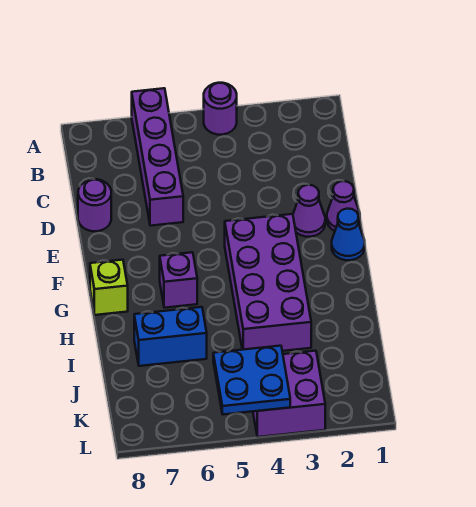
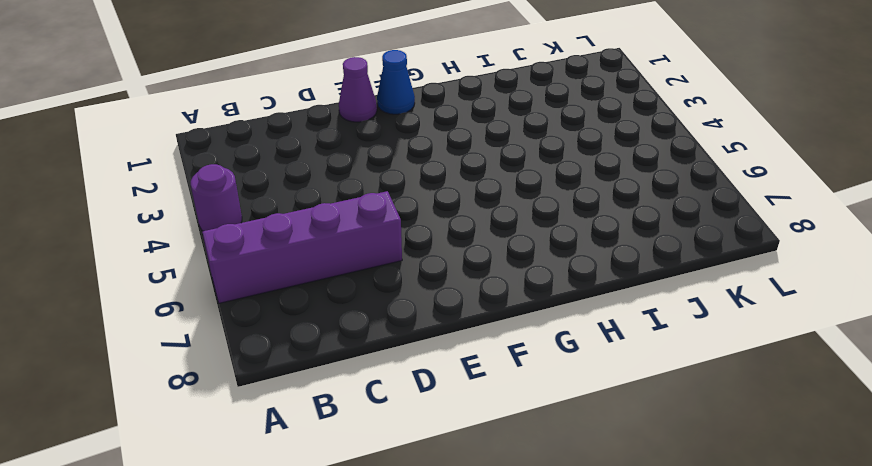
none -> purple round brick D8 level 1
none -> purple cone E2 level 1
none -> purple brick F3:I4 level 1

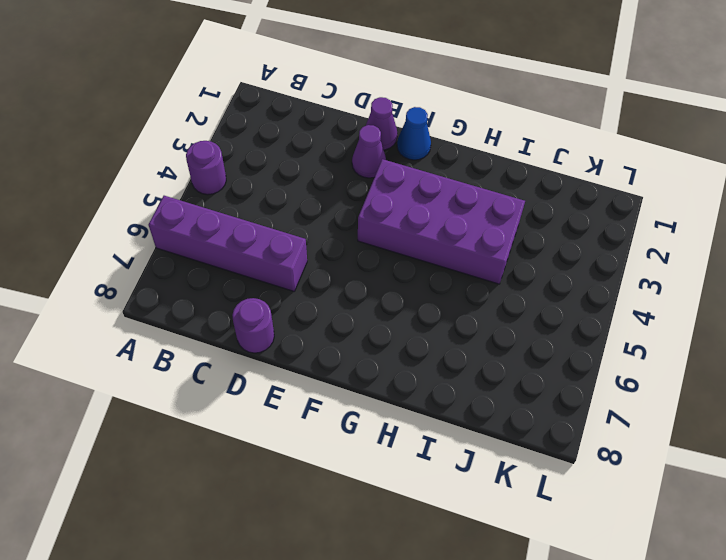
none -> purple brick G6 level 1
none -> lime brick G8 level 1
none -> blue brick I6:I7 level 1

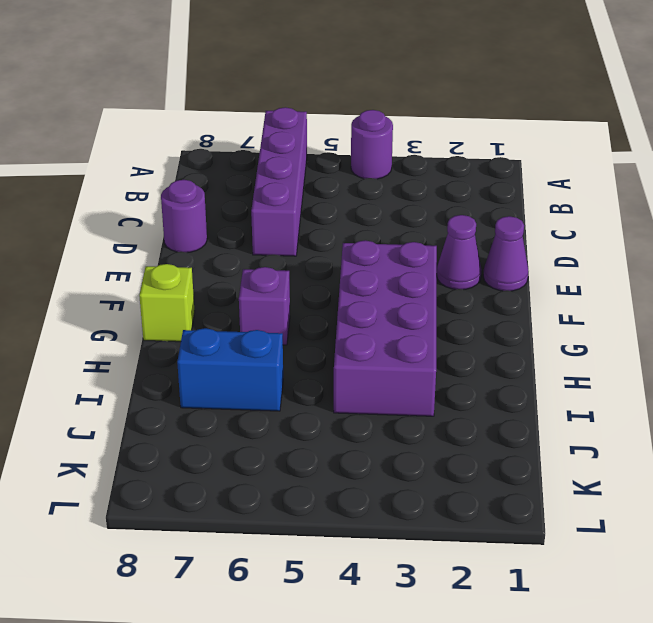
none -> blue cone F1 level 1
none -> purple brick K3:L4 level 1
none -> blue plate K4:L5 level 2

